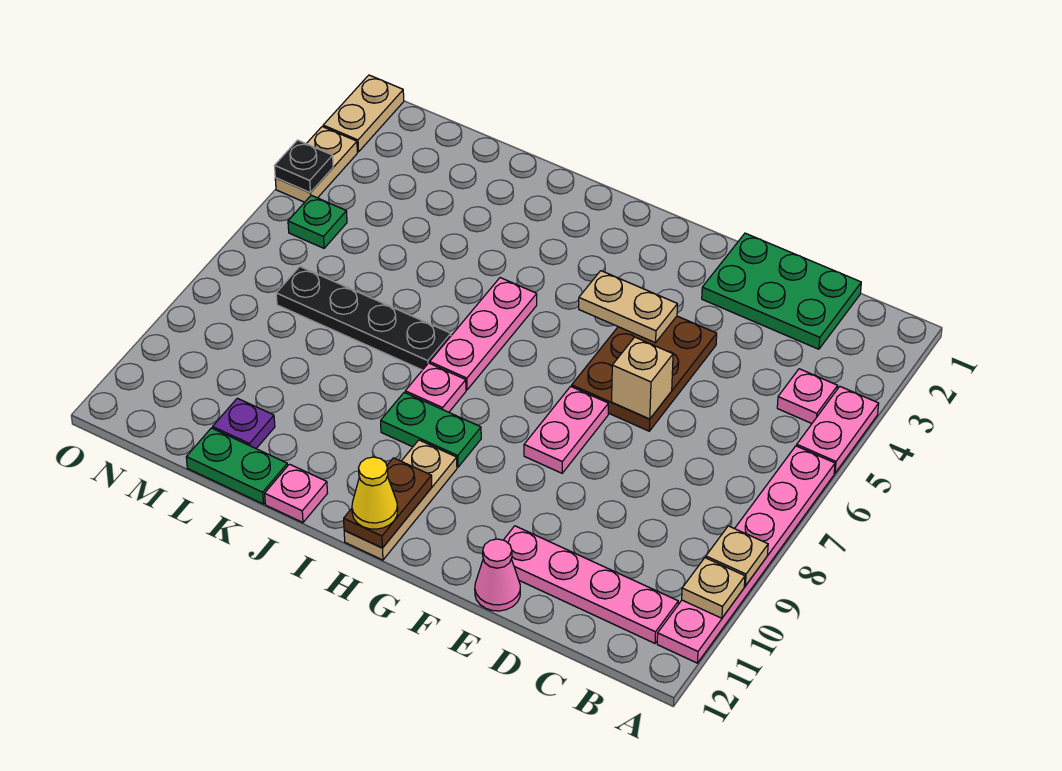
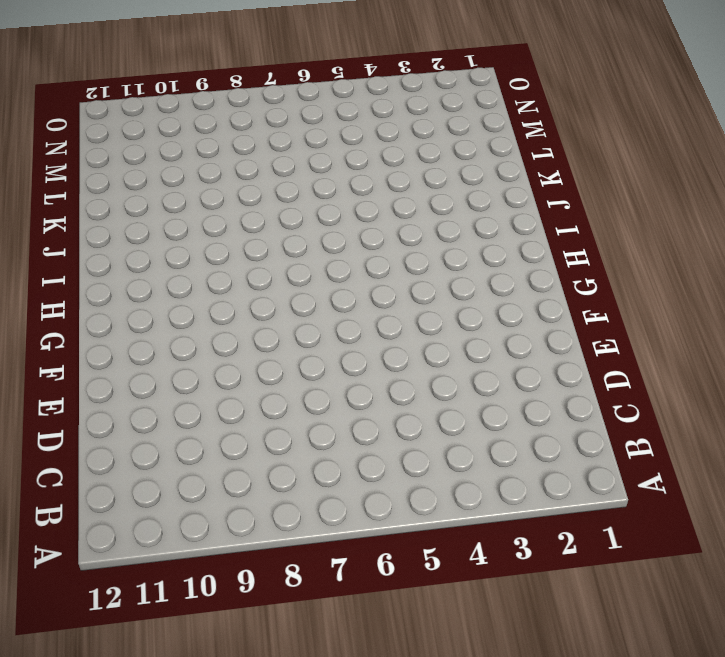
none -> pink plate A4:A5 level 1
none -> pink plate A6:A11 level 1
none -> pink plate B4 level 1

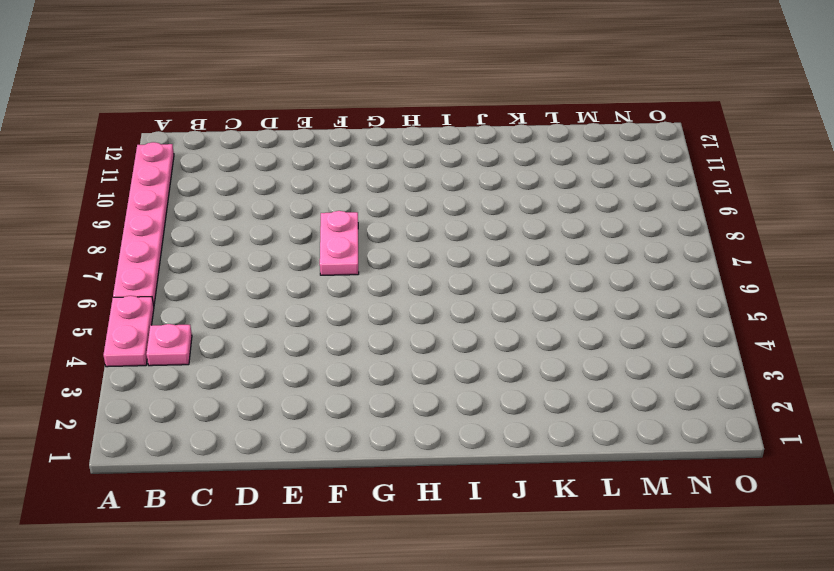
none -> pink plate B11:E11 level 1
none -> green plate C1:E2 level 1
none -> brown plate E4:F6 level 1

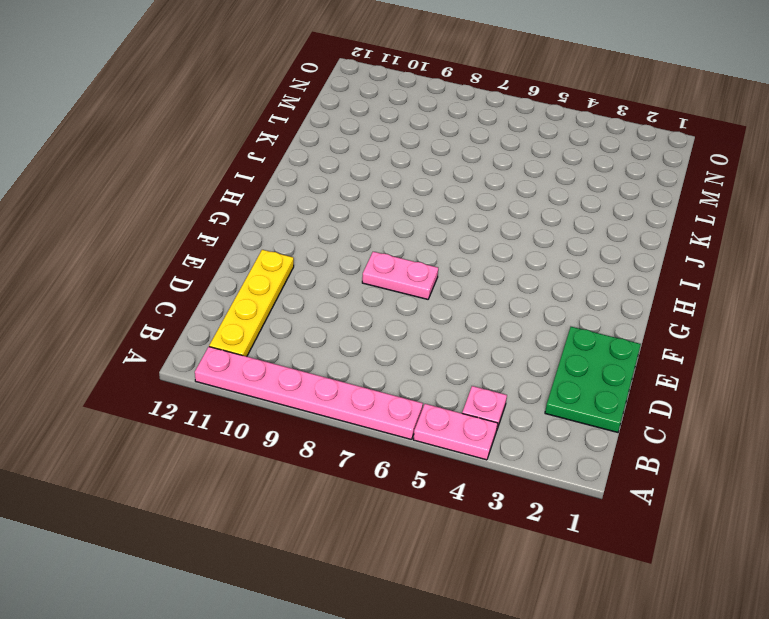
yellow plate B11:E11 level 1 -> pink plate B11:E11 level 1
none -> brown plate E4:F6 level 1
none -> pink cone E12 level 1
none -> green plate H9:I9 level 1

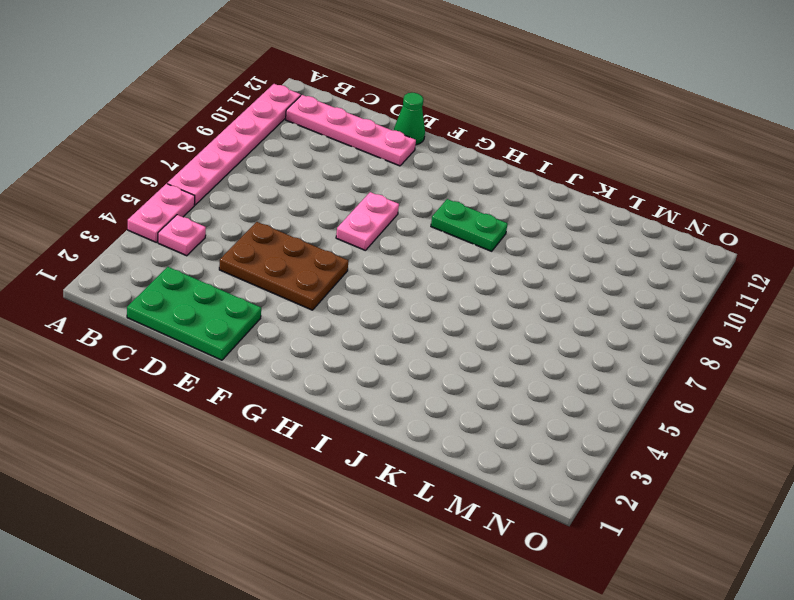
brown plate D4:F5 level 1 -> brown plate E4:F6 level 1
green cone E12 level 1 -> pink cone E12 level 1
none -> tan plate H10:H12 level 1
none -> pink plate I5:I7 level 1
none -> pink plate I8 level 1

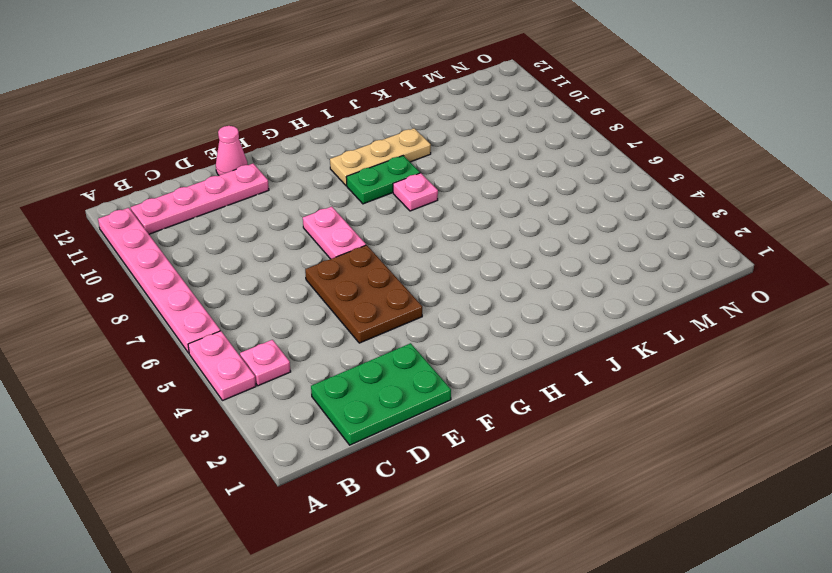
tan plate H10:J10 level 1 -> tan plate H10:H12 level 1
none -> pink plate I5:I7 level 1
none -> black plate J7:M7 level 1
none -> pink plate J12 level 1

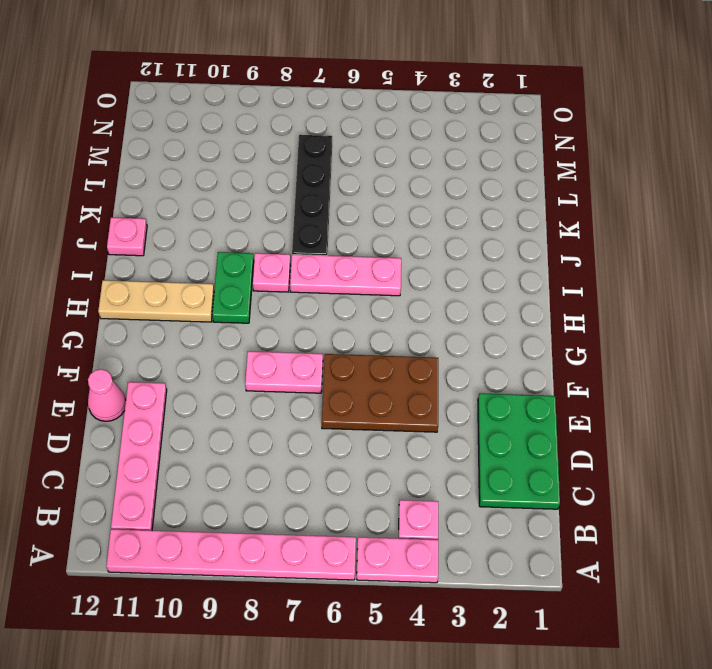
none -> green plate K12:L12 level 1
none -> purple plate L11 level 1
none -> green plate N5 level 1

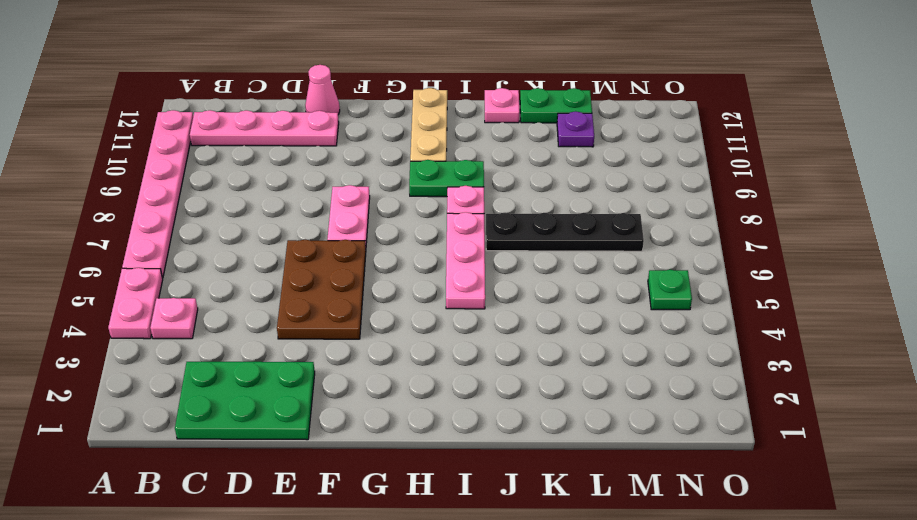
none -> tan plate O1:O2 level 1
none -> tan plate O3:O4 level 1
none -> tan plate A9 level 2

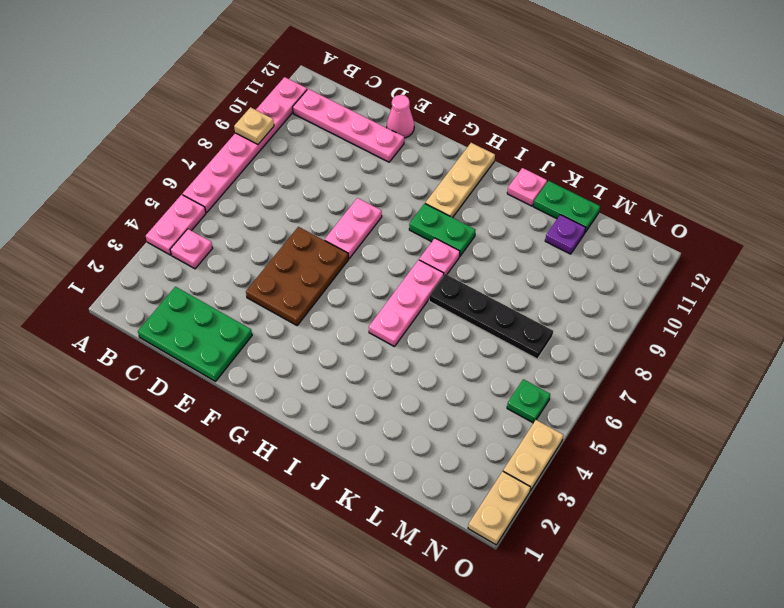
none -> tan plate A10 level 2
none -> tan brick E6 level 2
none -> tan plate F4:G4 level 2

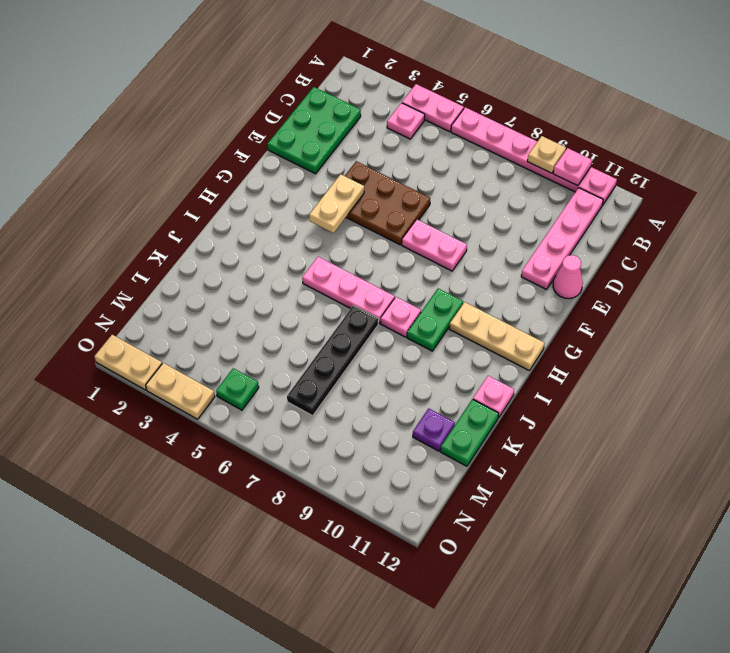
pink plate A10 level 2 -> tan plate A10 level 2
none -> tan brick E6 level 2
none -> brown plate H11:H12 level 2
none -> black plate O4 level 2

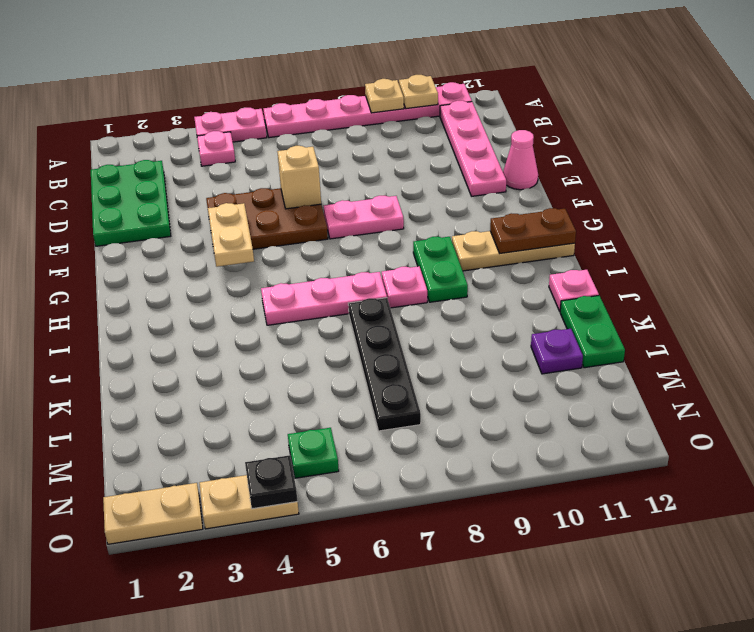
none -> yellow cone H12 level 3

